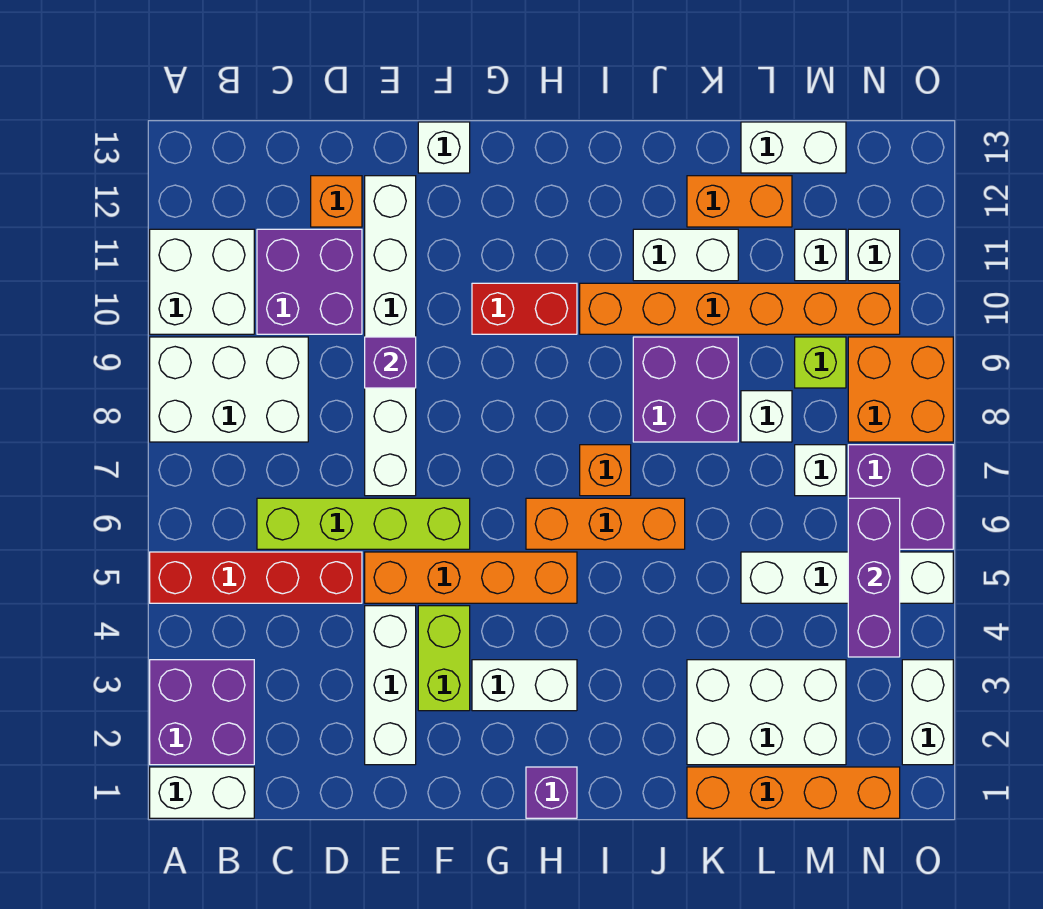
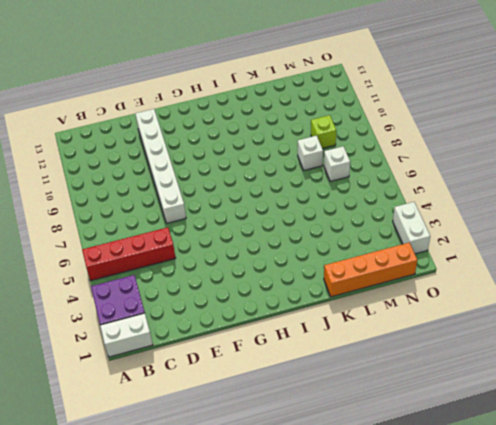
none -> white brick A8:C9 level 1
none -> white brick A10:B11 level 1
none -> lime brick C6:F6 level 1
none -> purple brick C10:D11 level 1

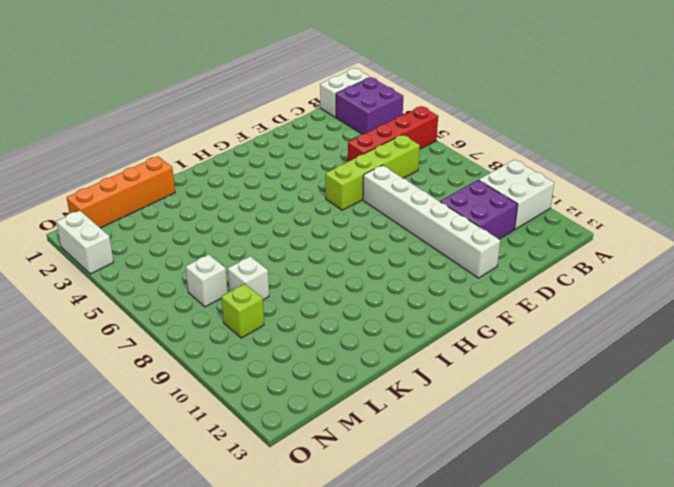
none -> white brick A8:C9 level 1
none -> orange brick D12 level 1
none -> white brick E2:E4 level 1
none -> orange brick E5:H5 level 1

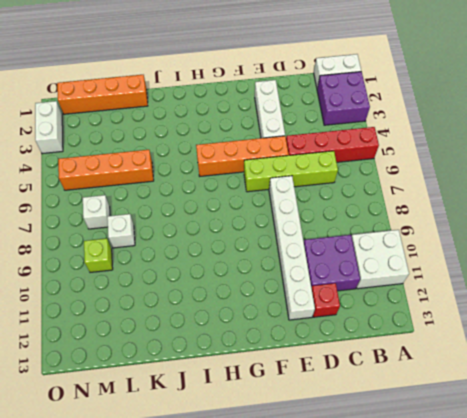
red brick D12 level 1 -> orange brick D12 level 1
orange brick K5:N5 level 1 -> white brick L5:O5 level 1
none -> white brick A8:C9 level 1
none -> lime brick F3:F4 level 1
none -> white brick F13 level 1
none -> white brick G3:H3 level 1

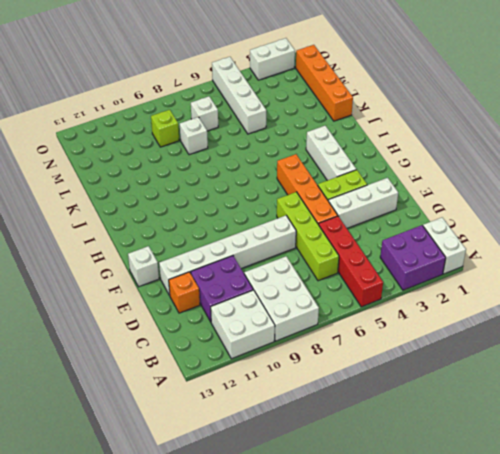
white brick G3:I3 level 1 -> white brick G3:H3 level 1
none -> red brick G10:H10 level 1
none -> purple brick H1 level 1
none -> orange brick H6:J6 level 1
none -> orange brick I7 level 1

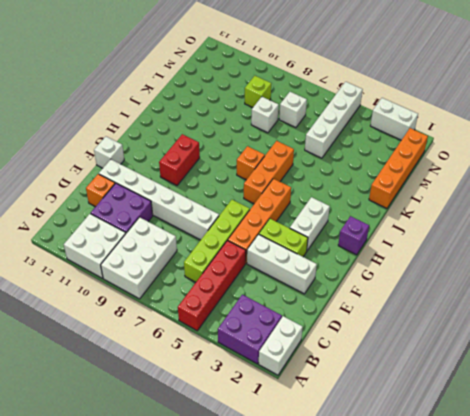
none -> orange brick I10:N10 level 1
none -> purple brick J8:K9 level 1
none -> white brick J11:K11 level 1
none -> white brick K2:M3 level 1

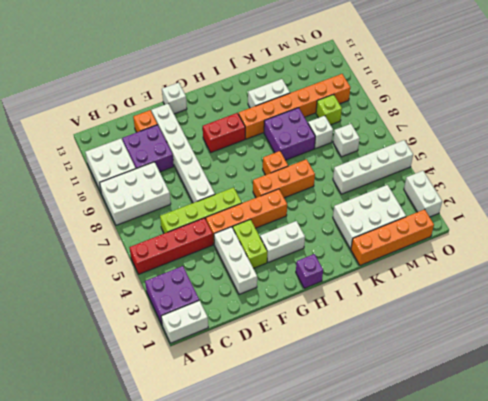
none -> orange brick K12:L12 level 1
none -> white brick L13:M13 level 1
none -> white brick M11 level 1
none -> purple brick N6:O7 level 1

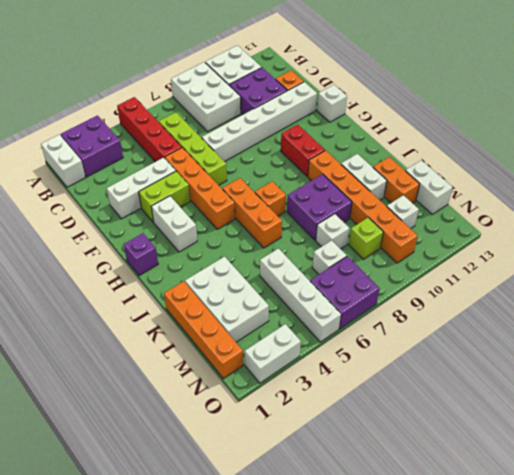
none -> orange brick N8:O9 level 1
none -> white brick N11 level 1
none -> purple brick E9 level 2
none -> purple brick N4:N6 level 2

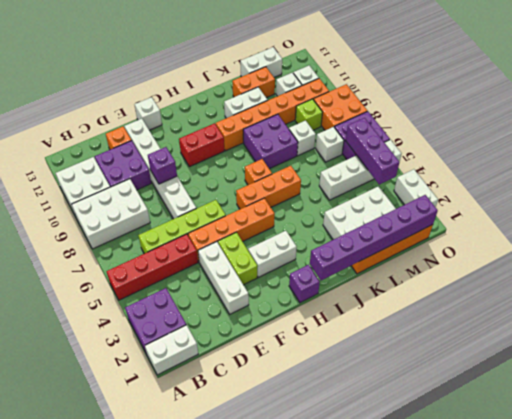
purple brick I1:N1 level 2 -> none

